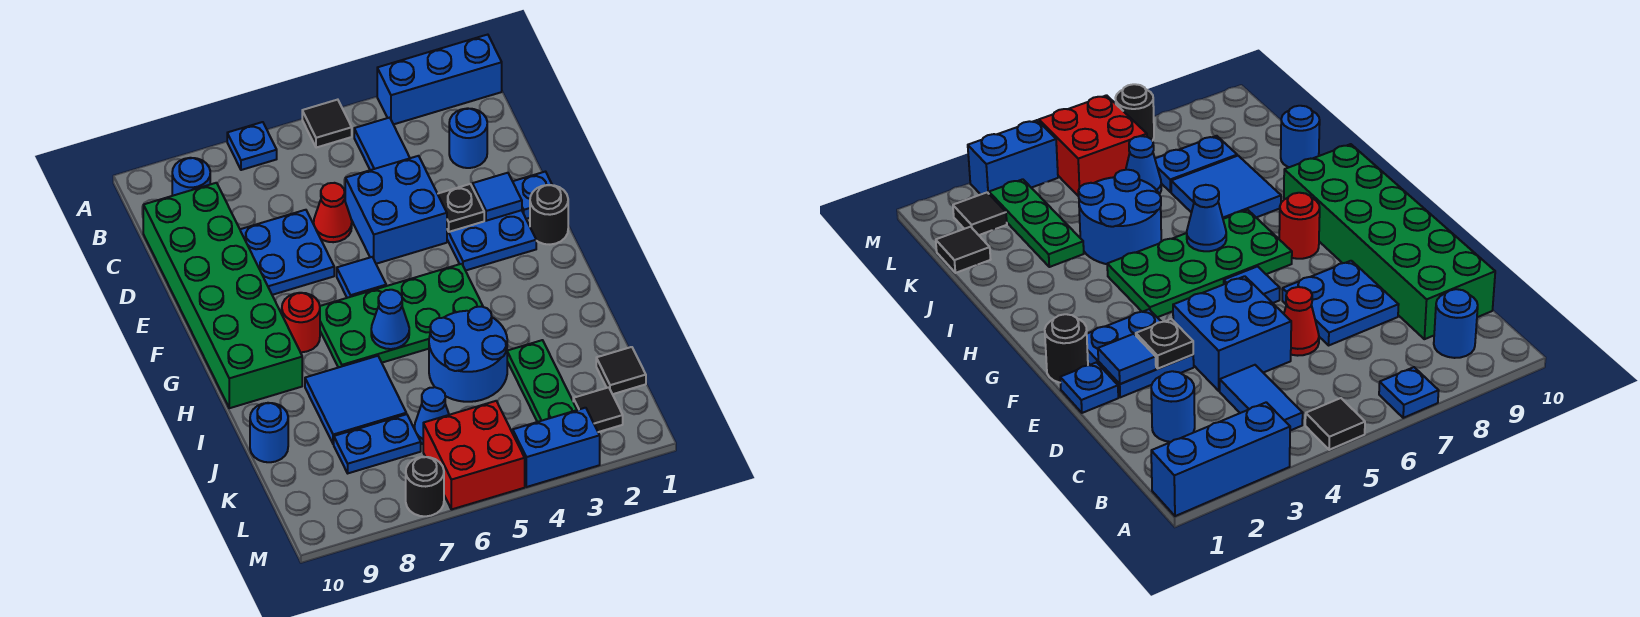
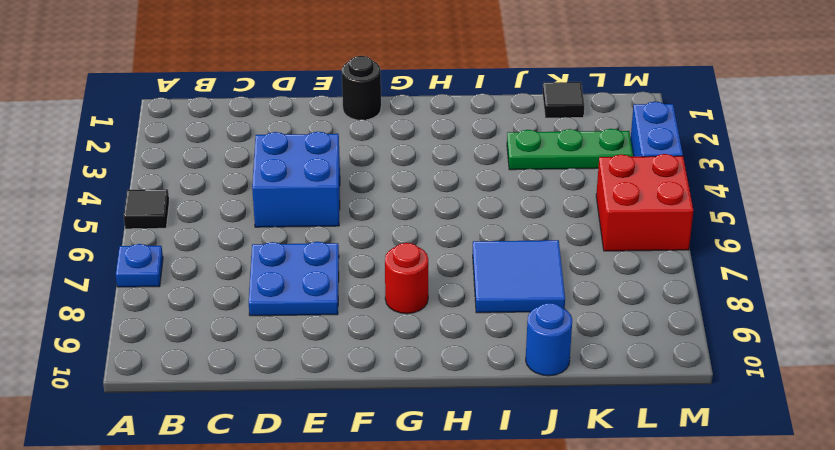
none -> blue brick A1:A3 level 1
none -> blue tile B4:C4 level 1
none -> blue round brick B9 level 1
none -> blue round brick C2 level 1

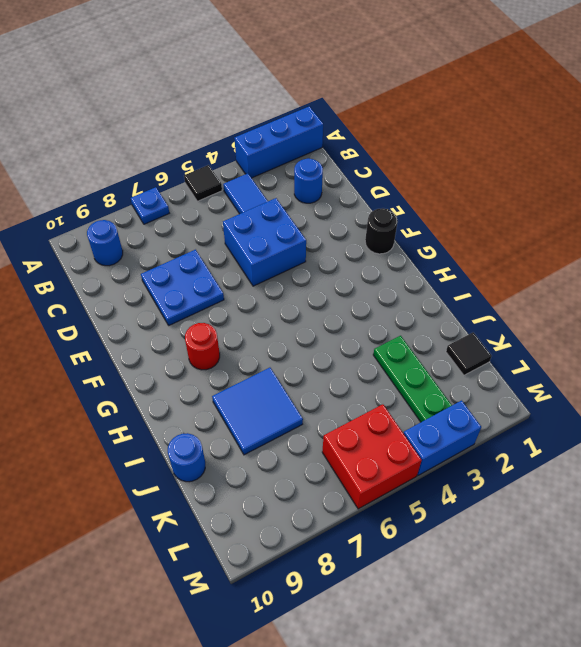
none -> green brick C9:H10 level 1
none -> red cone D6 level 1
none -> blue plate E1 level 1
none -> blue plate E2:F3 level 1

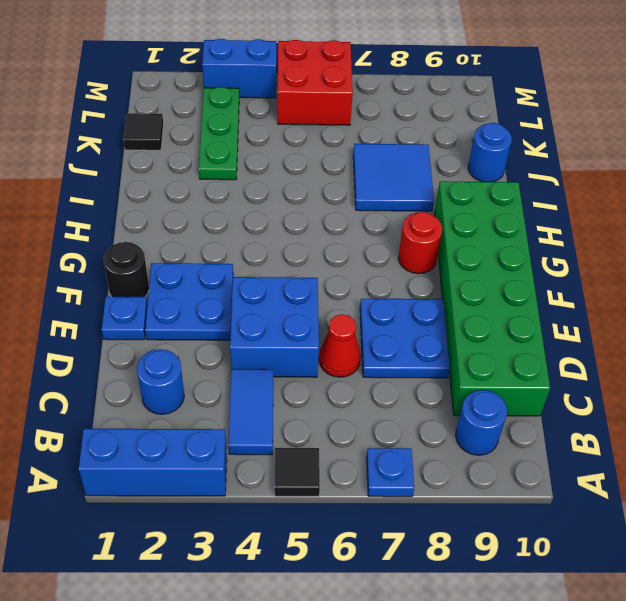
none -> blue tile F6 level 1
none -> green plate G4:H7 level 1
none -> blue round brick I4:J5 level 1
none -> blue cone K6 level 1

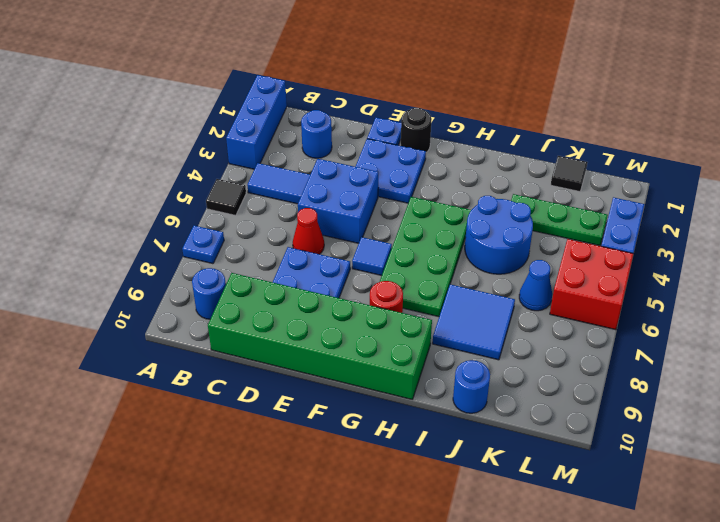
none -> blue plate K7:K8 level 1
none -> black tile L2 level 1
none -> black round brick M7 level 1
none -> blue tile E2 level 2

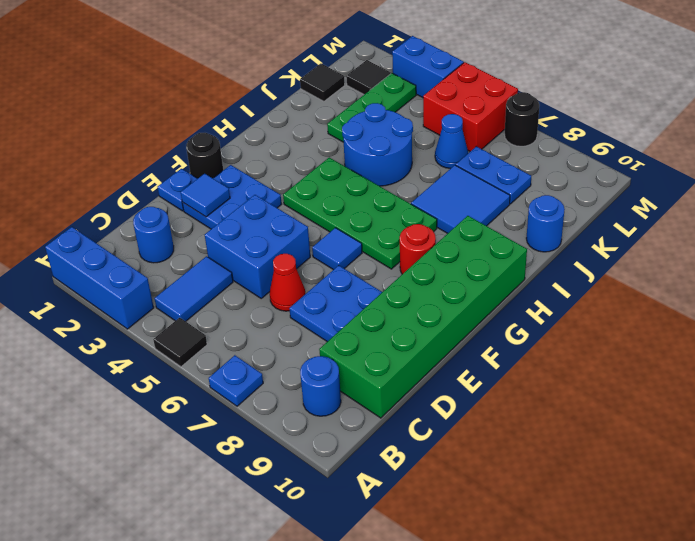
none -> black plate E3 level 2
none -> blue cone H6 level 2

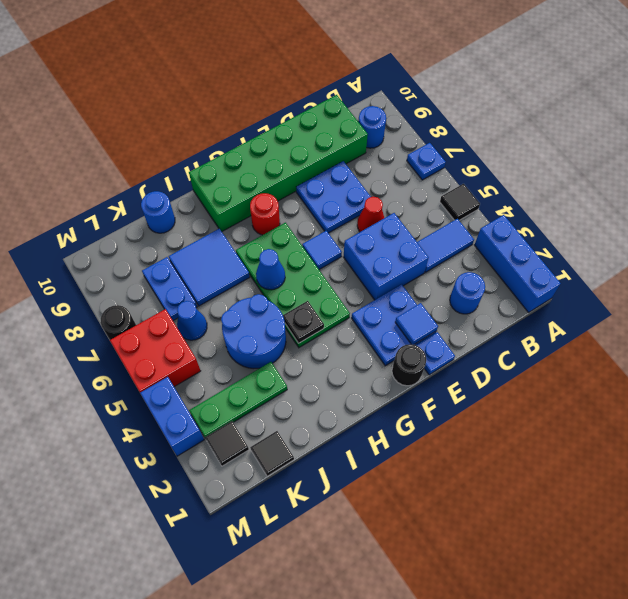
black plate H4 level 2 -> black plate E3 level 2

